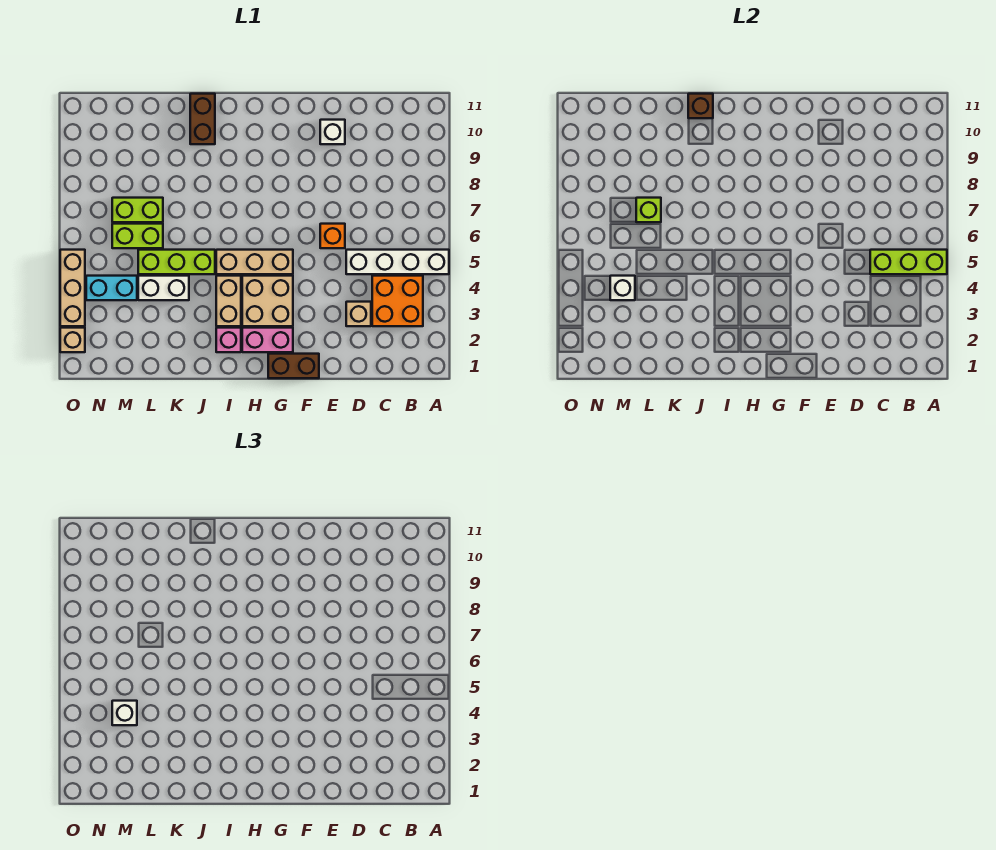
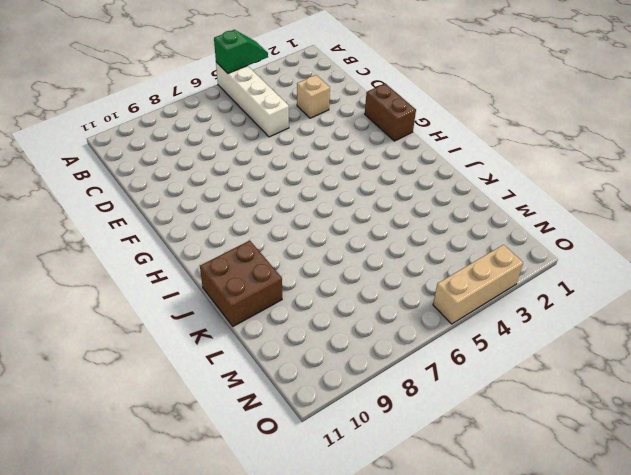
green slope A4:A5 level 2 top 5 -> lime brick A5:C5 level 2
brown brick J10:K11 level 1 -> brown brick J10:J11 level 1
none -> orange brick B3:C4 level 1
none -> orange brick E6 level 1
none -> white brick E10 level 1

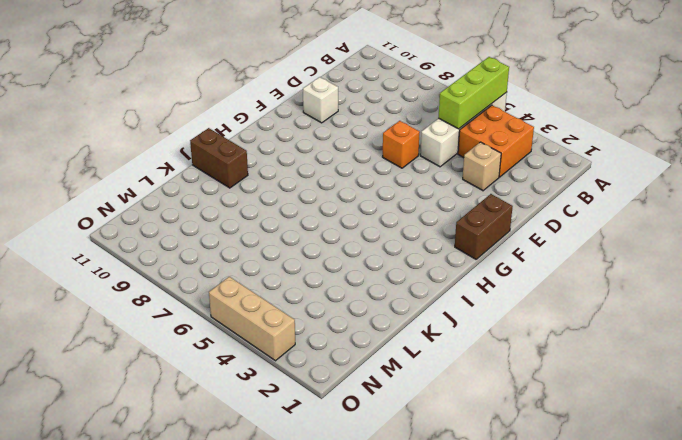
none -> pink brick G2:H2 level 1
none -> tan brick G3:H4 level 1
none -> tan brick G5:I5 level 1

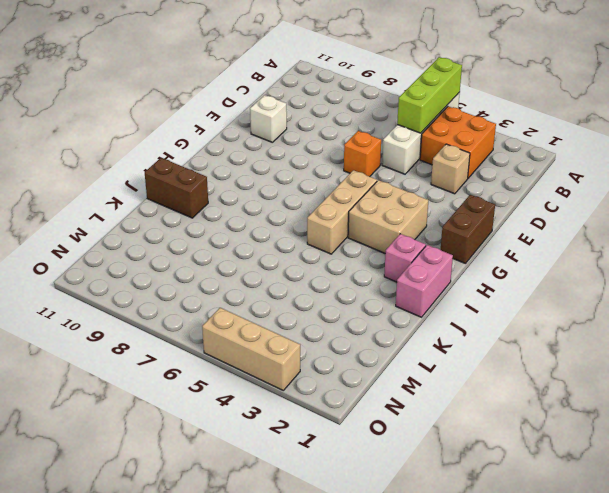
pink brick I1:J1 level 1 -> pink brick G2:H2 level 1
none -> tan brick I3:I4 level 1
none -> lime brick J5:L5 level 1
none -> white brick K4:L4 level 1

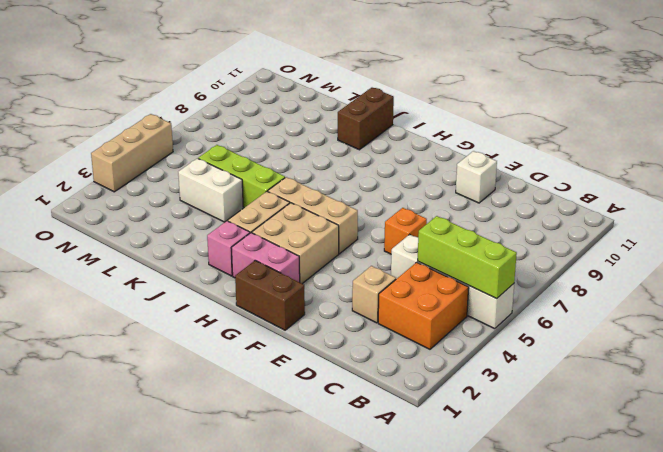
none -> lime brick L6:M6 level 1
none -> lime brick L7:M7 level 1
none -> cyan brick M4:N4 level 1

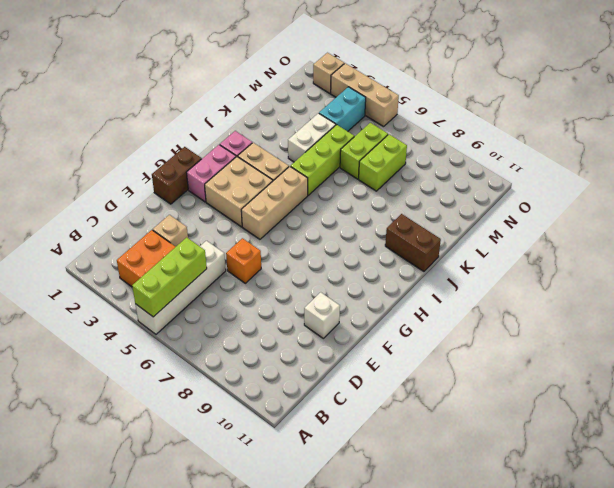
none -> brown brick J11 level 2
none -> lime brick L7 level 2
none -> white brick M4 level 2

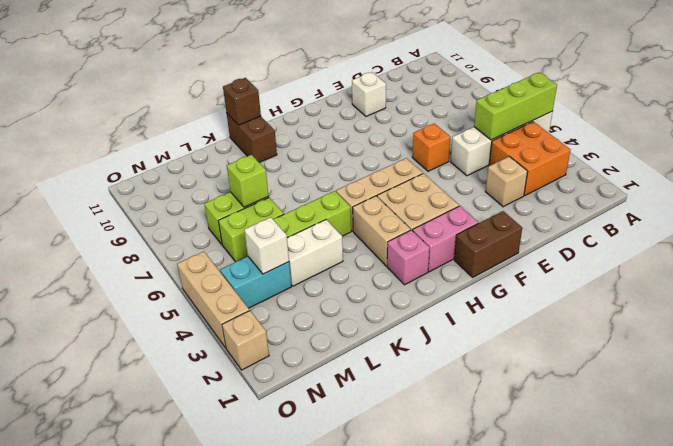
none -> white brick M4 level 3

